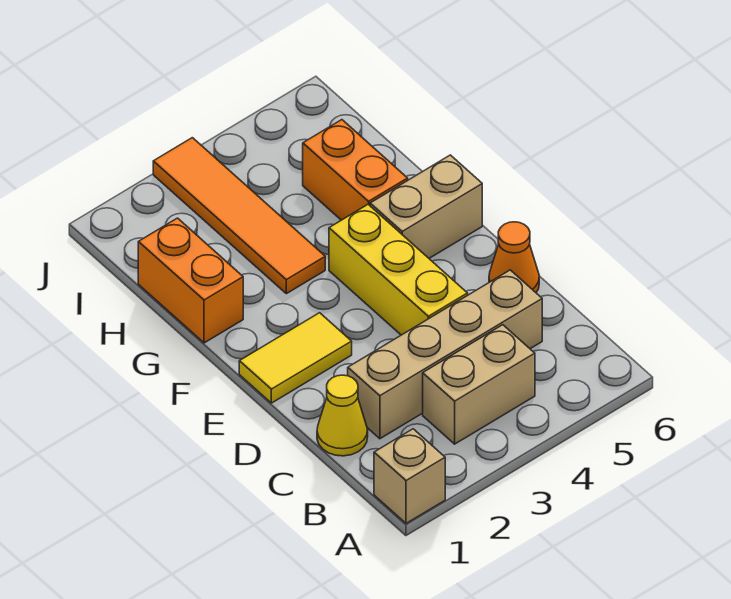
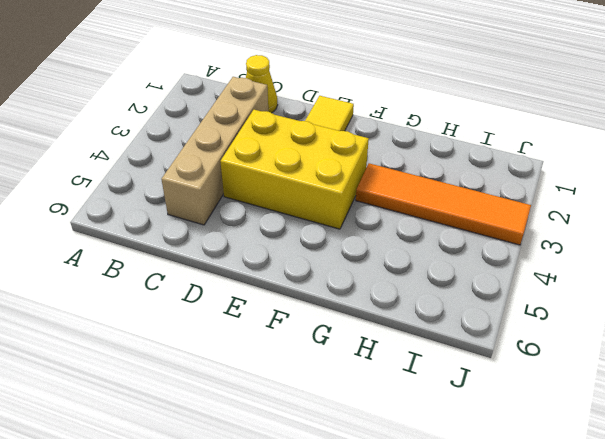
yellow brick D3:F4 level 1 -> yellow brick D4:F4 level 1
none -> tan brick A1 level 1
none -> tan brick B3:B4 level 1

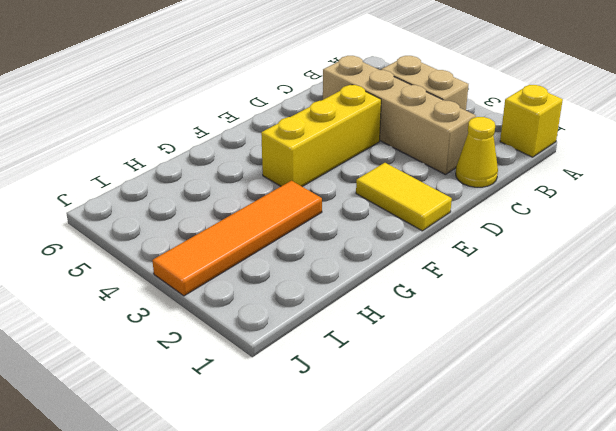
yellow brick A1 level 1 -> tan brick A1 level 1
none -> orange cone D6 level 1
none -> tan brick F5:F6 level 1

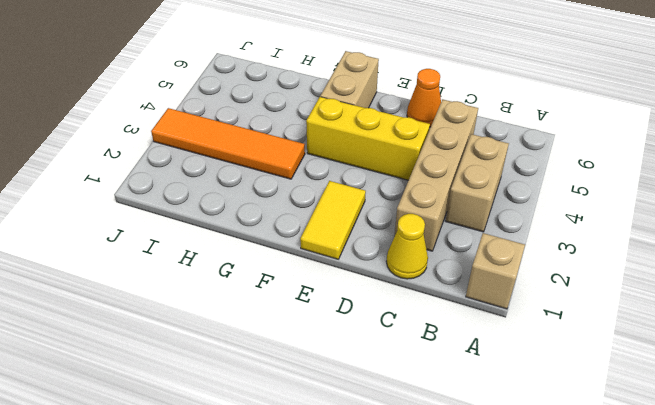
none -> orange brick G1:H1 level 1
none -> orange brick G5:H5 level 1

